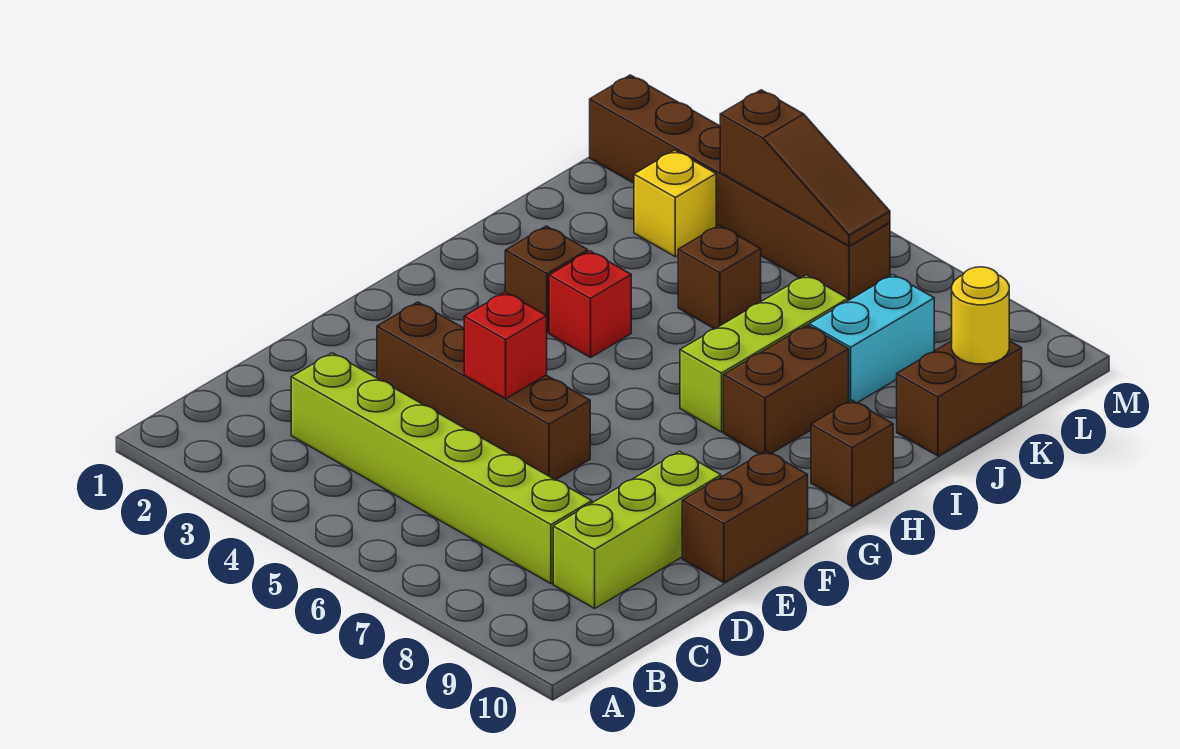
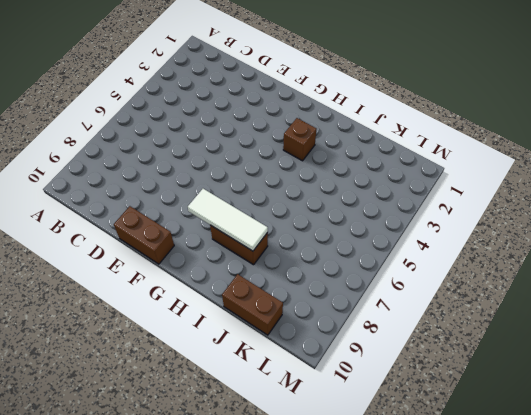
white tile G8:I8 level 2 -> none
none -> lime brick C3:C8 level 1
none -> lime brick C9:E9 level 1
none -> brown brick E3:E6 level 1

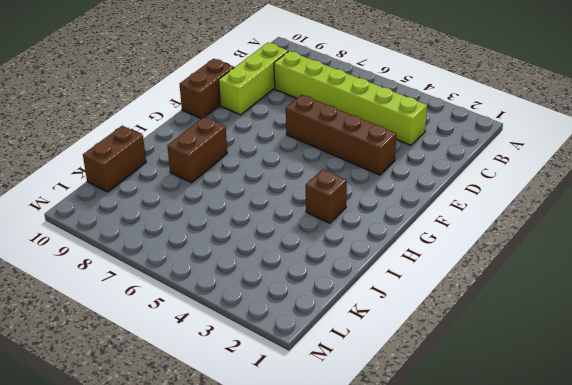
none -> red brick H4 level 1
none -> lime brick H7:J7 level 1
none -> brown brick H10 level 1

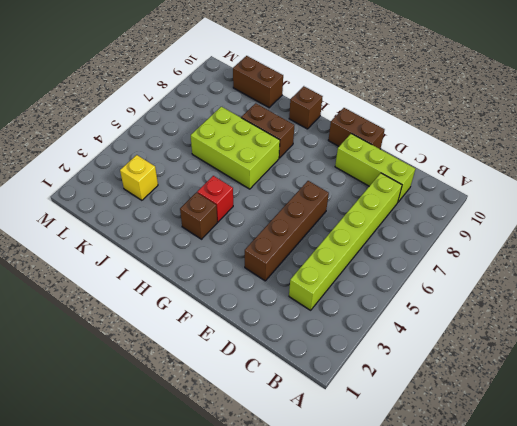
lime brick H6:J7 level 1 -> lime brick H7:J7 level 1
none -> brown brick J5 level 1
none -> cyan brick J8:K8 level 1
none -> brown brick L1:L6 level 1

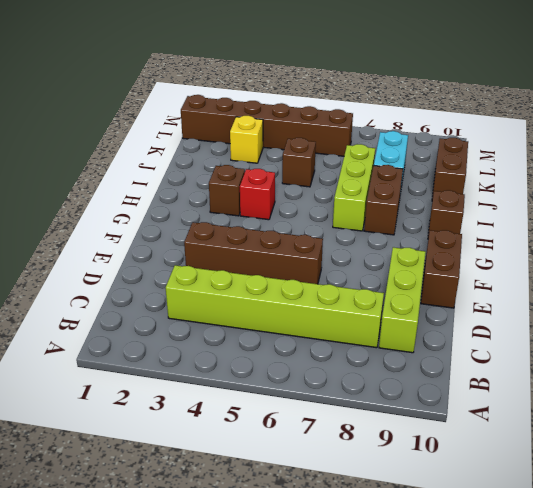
none -> red brick E5 level 2
none -> yellow round brick K10 level 2
none -> brown slope L4:L6 level 2 top 4

